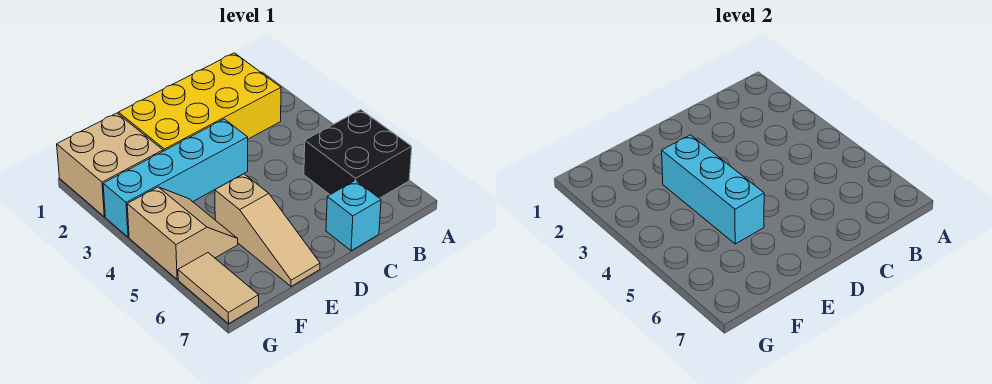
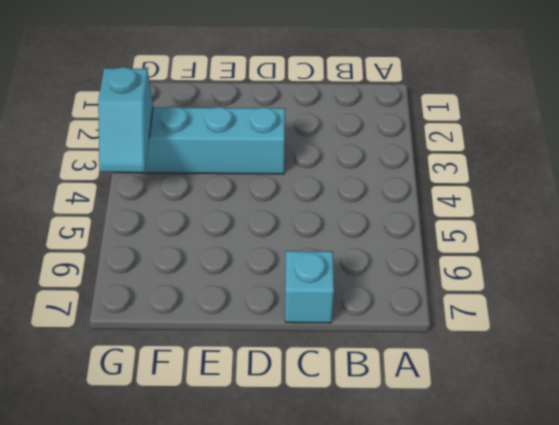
cyan slope G3:G4 level 2 top 3 -> none
none -> black brick A5:B6 level 1
none -> yellow brick B1:E2 level 1

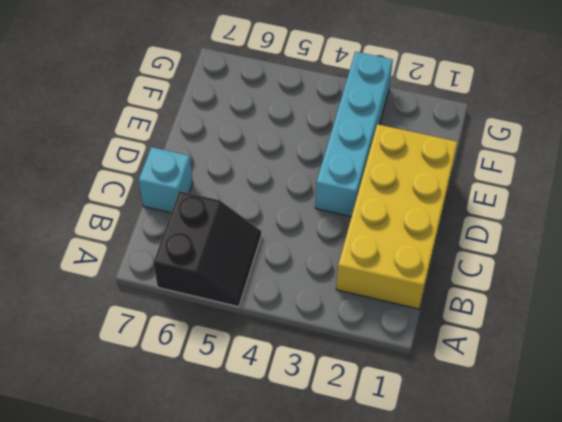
black slope A5:B6 level 1 top 6 -> black brick A5:B6 level 1
none -> tan slope E5:E7 level 1 top 5
none -> tan brick F1:G2 level 1

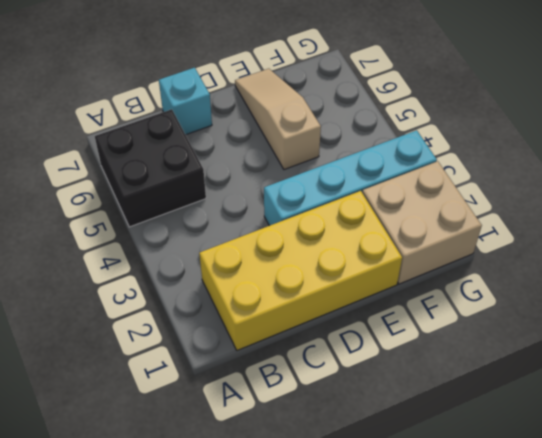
none -> tan slope F4:G5 level 1 top G
none -> tan tile G6:G7 level 1

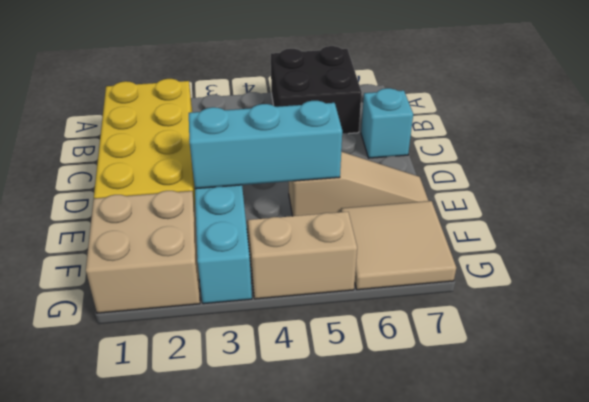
tan tile F6:G7 level 1 -> tan tile G6:G7 level 1

